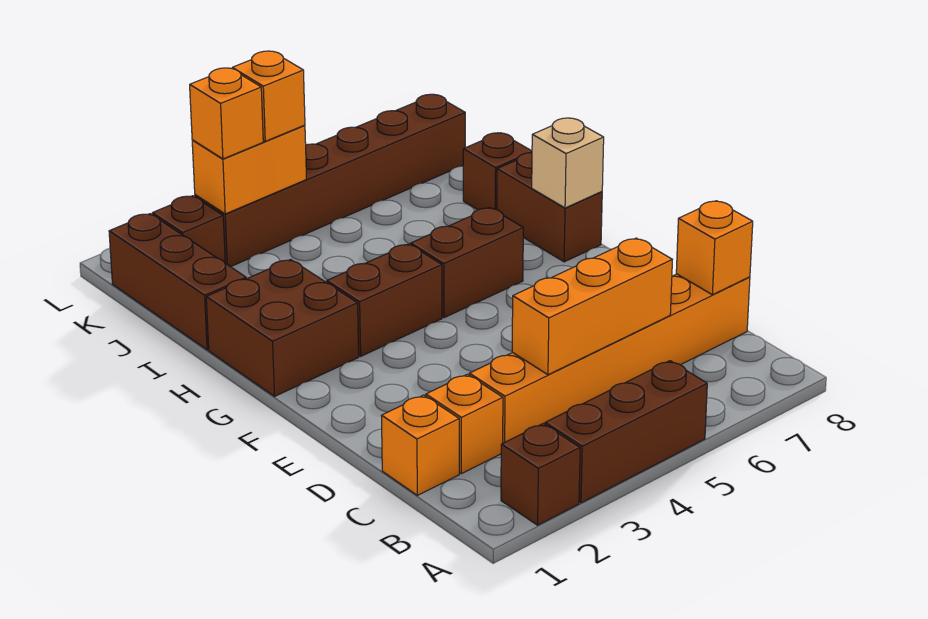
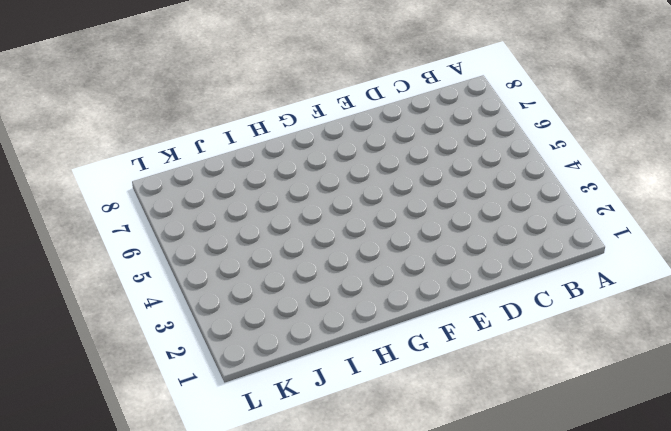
none -> brown brick A2 level 1
none -> brown brick A3:A5 level 1
none -> orange brick C1 level 1

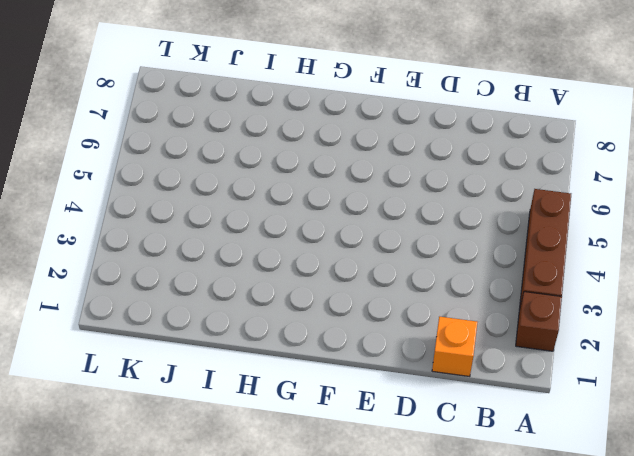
none -> orange brick C2 level 1
none -> orange brick C3:C8 level 1
none -> brown brick G1:H2 level 1

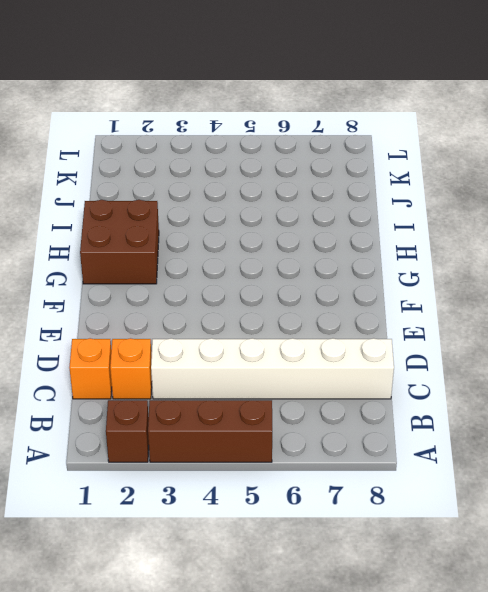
white brick C3:C8 level 1 -> orange brick C3:C8 level 1
none -> brown brick G3:G4 level 1
none -> brown brick G5:G6 level 1
none -> brown brick G8:H8 level 1

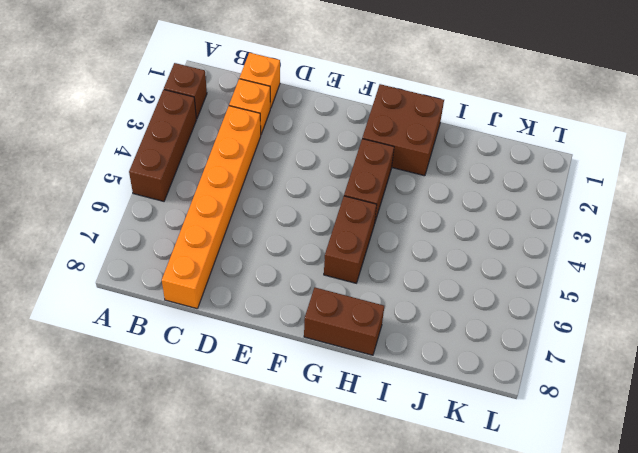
none -> brown brick I1:K1 level 1
none -> brown brick I8 level 1
none -> brown brick K2 level 1

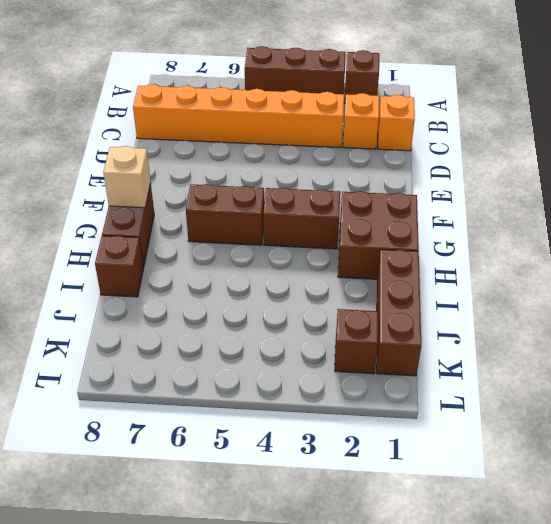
none -> brown brick K3:K8 level 1
none -> orange brick C4:C6 level 2
none -> orange brick C8 level 2

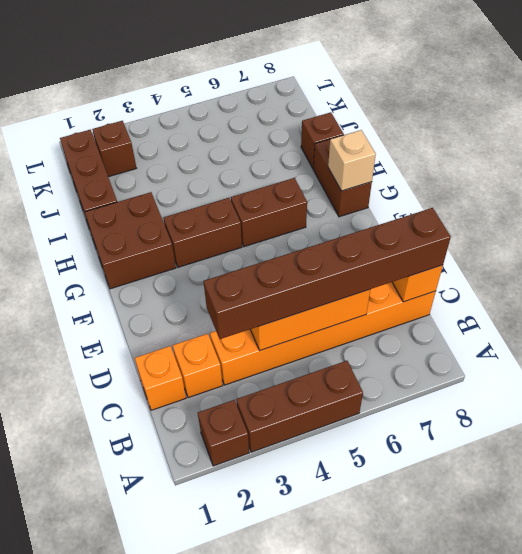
brown brick C3:C8 level 3 -> brown brick K3:K8 level 1
none -> orange brick K3:K4 level 2
none -> orange brick K3 level 3
none -> orange brick K4 level 3

